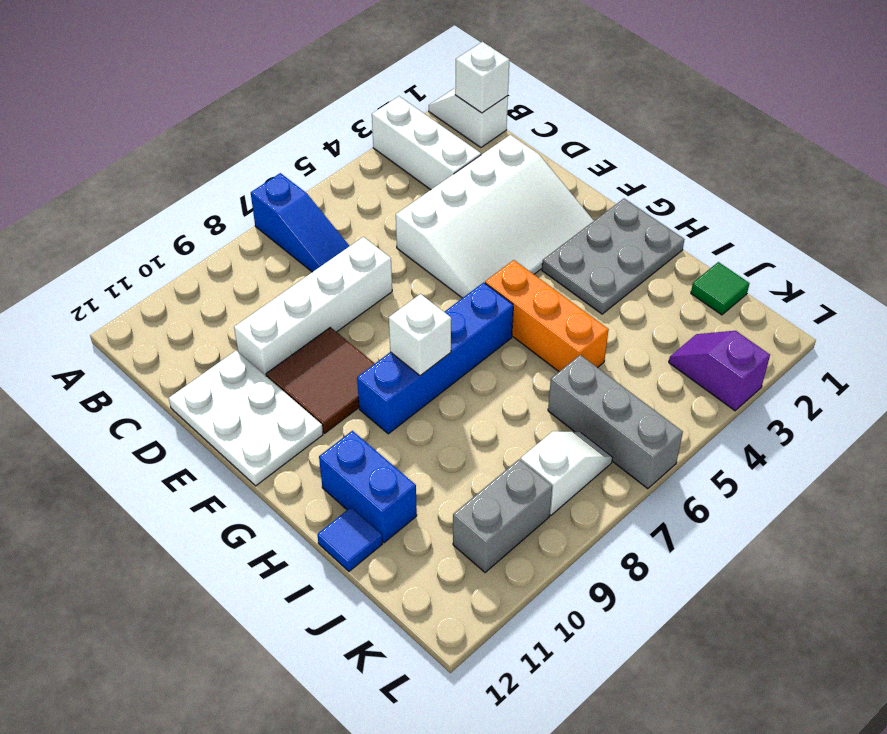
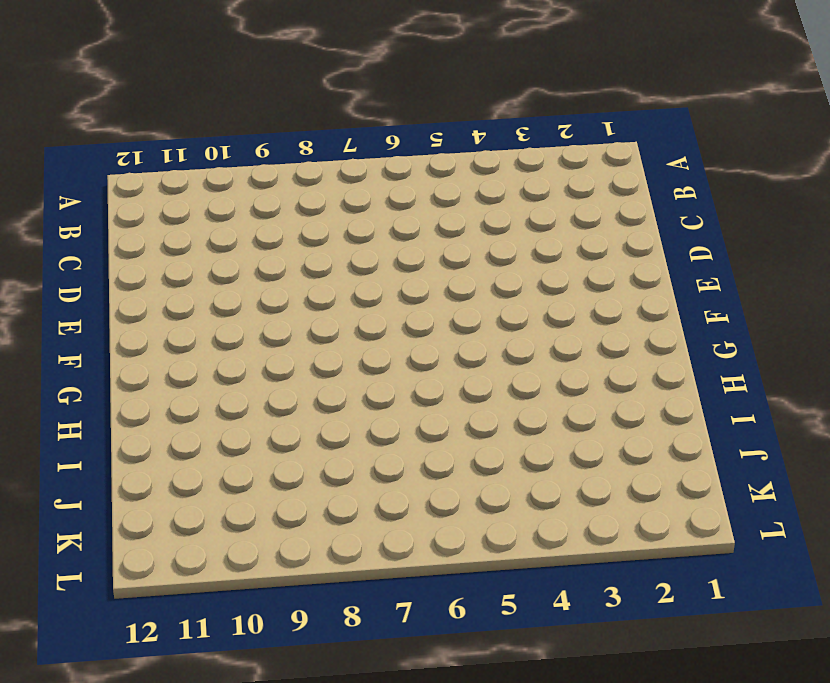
none -> white slope A1:B1 level 1 top B
none -> white brick A3:C3 level 1
none -> blue slope A7:C7 level 1 top A

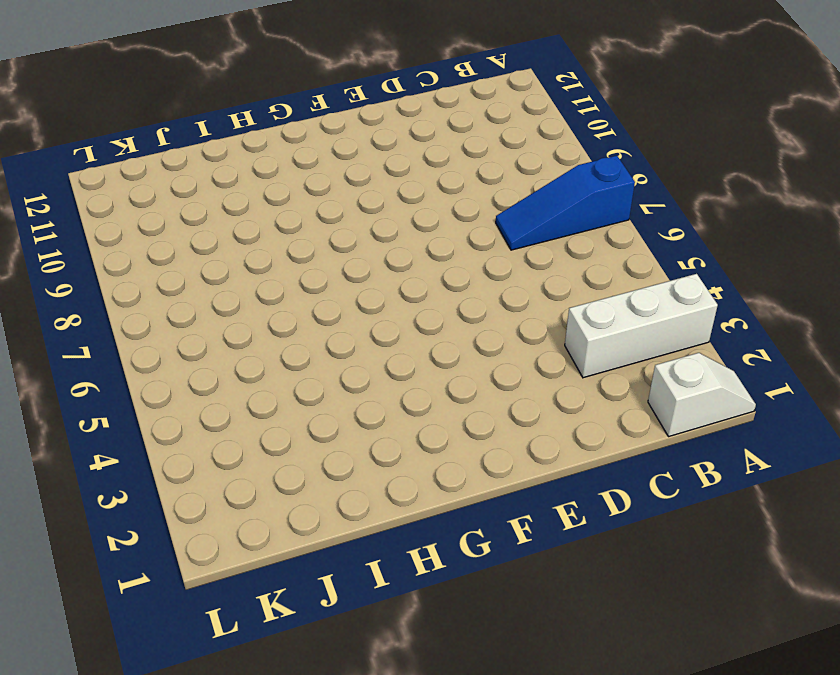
none -> white slope D2:F5 level 1 top D
none -> white brick D7:D10 level 1
none -> white plate D11:F12 level 1

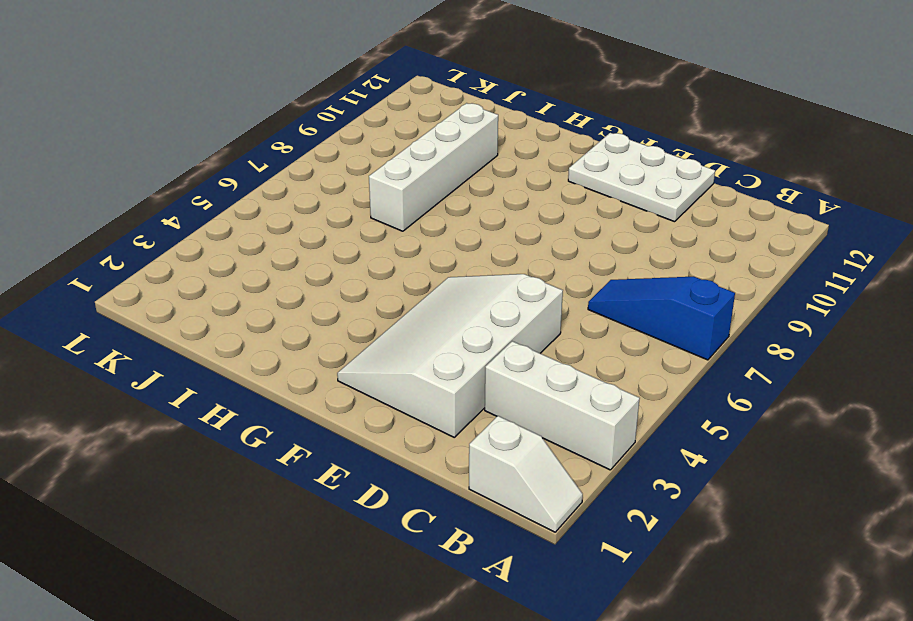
white brick I7:I10 level 1 -> white brick D7:D10 level 1
none -> brown tile E9:F10 level 1
none -> grey plate G1:H3 level 1
none -> orange brick G5:I5 level 1

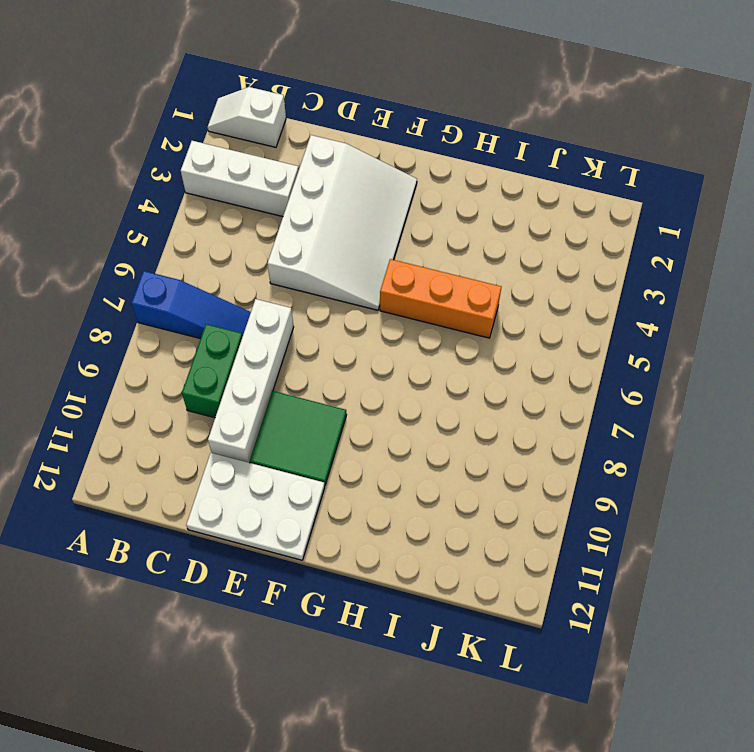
green brick C8:C9 level 1 -> none
green tile E9:F10 level 1 -> brown tile E9:F10 level 1
none -> grey plate G1:H3 level 1
none -> blue brick G6:G9 level 1
none -> blue brick H11:I11 level 1

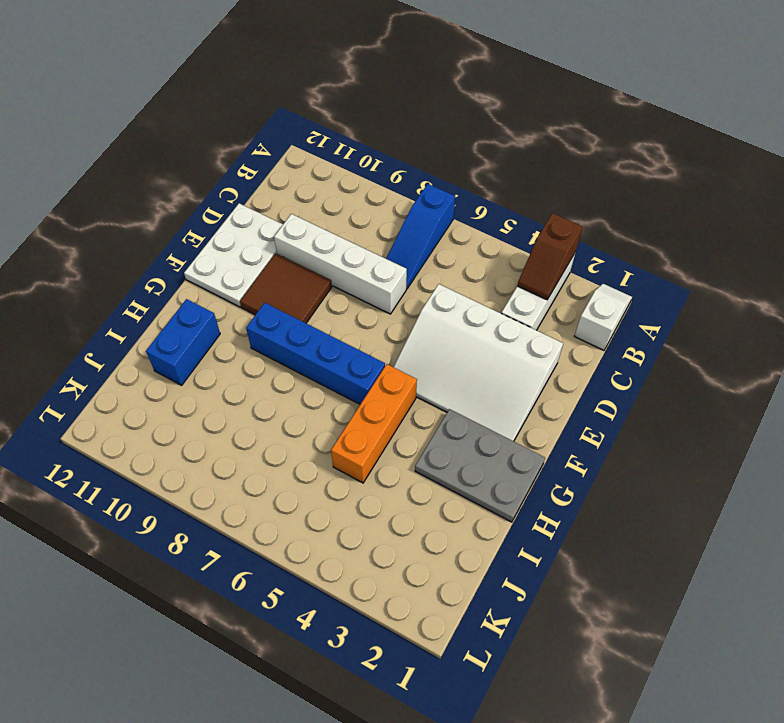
brown slope A3:B3 level 2 top A -> none
none -> blue tile I12 level 1
none -> green tile J1 level 1
none -> grey brick J6:L6 level 1

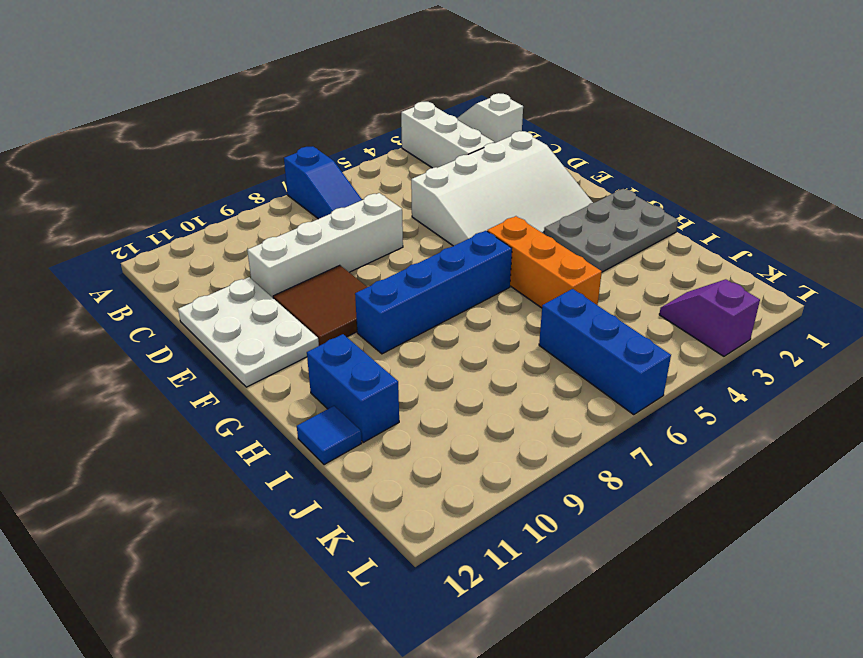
blue brick J6:L6 level 1 -> grey brick J6:L6 level 1
none -> green tile J1 level 1
none -> white slope K7:K8 level 1 top 8
none -> grey brick K9:K10 level 1

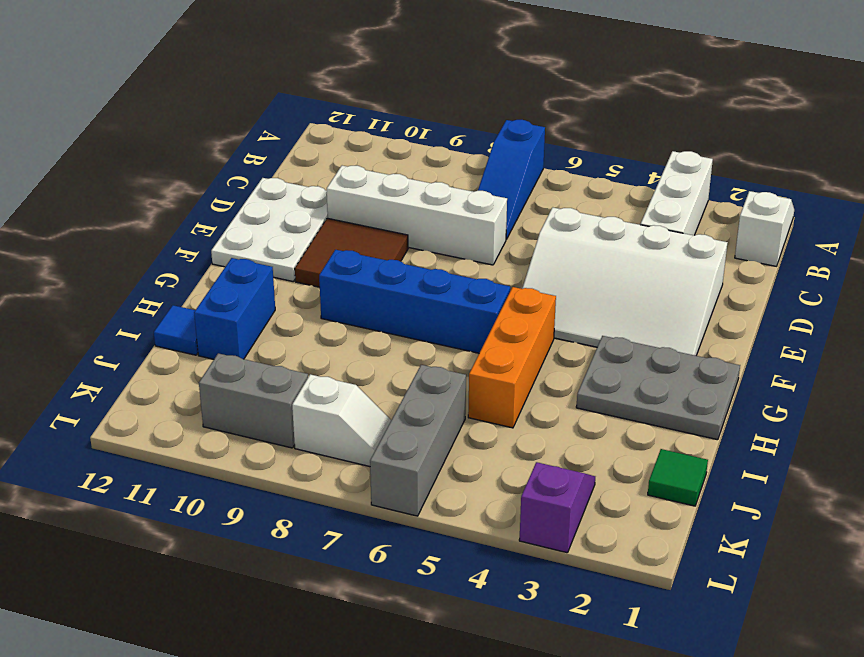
none -> white brick B1 level 2
none -> white brick G8 level 2

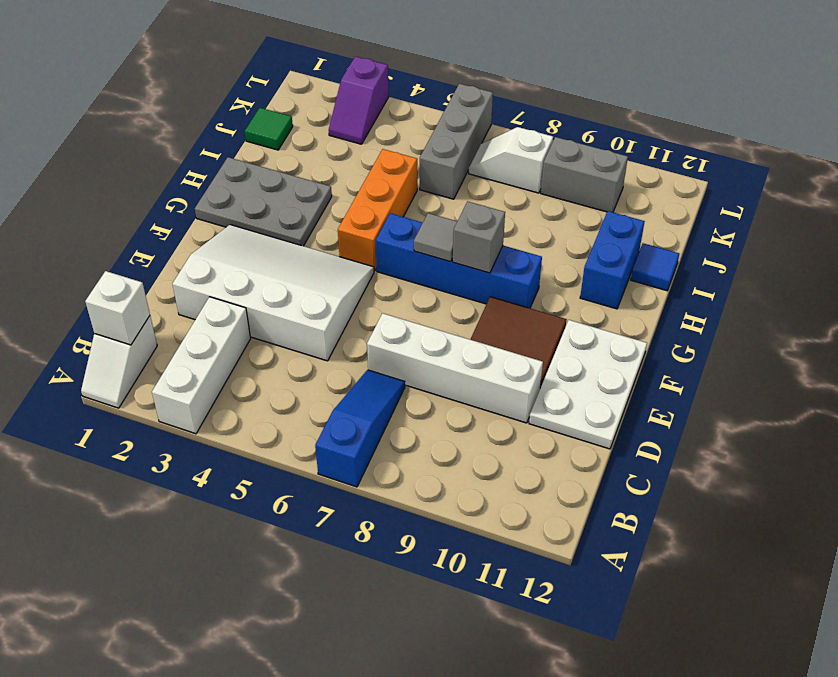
grey tile G7 level 2 -> none
grey brick G8 level 2 -> white brick G8 level 2

